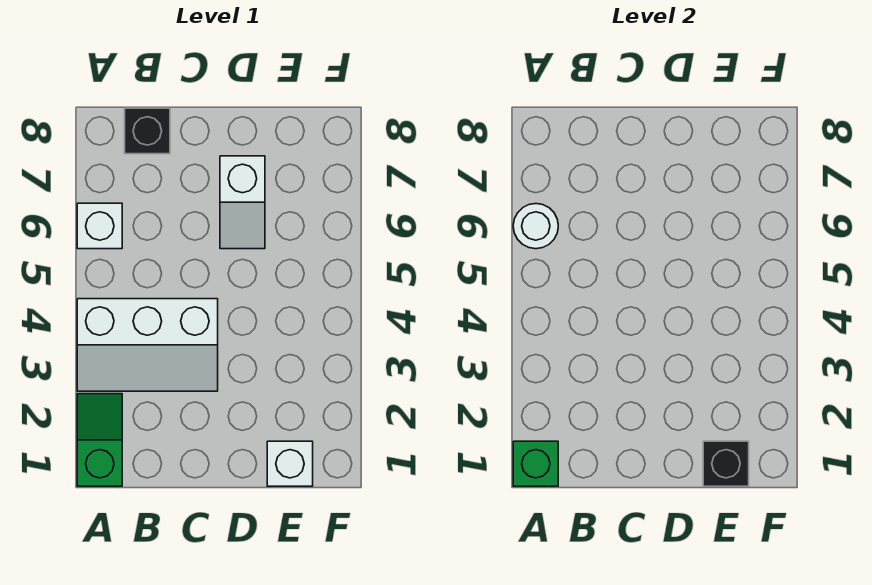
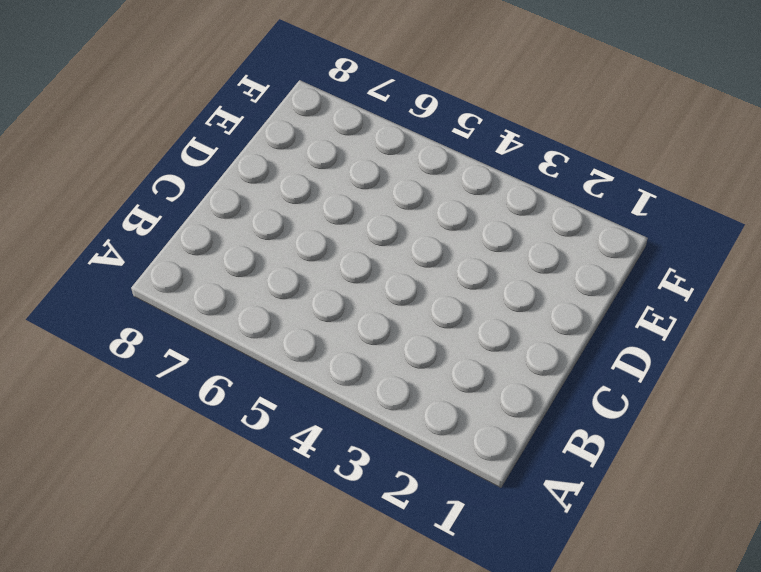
none -> green slope A1:A2 level 1 top 1
none -> white slope A3:C4 level 1 top 4

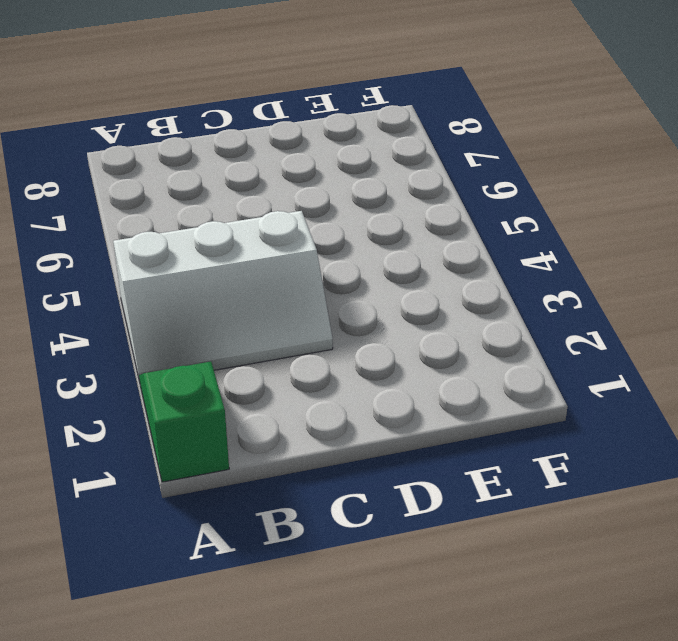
none -> white brick A6 level 1
none -> black brick B8 level 1

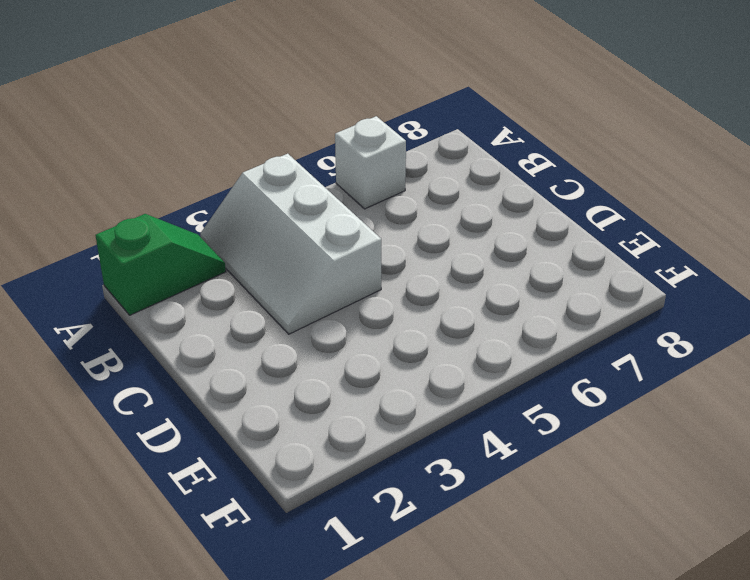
none -> black brick B8 level 1
none -> white slope D6:D7 level 1 top 7

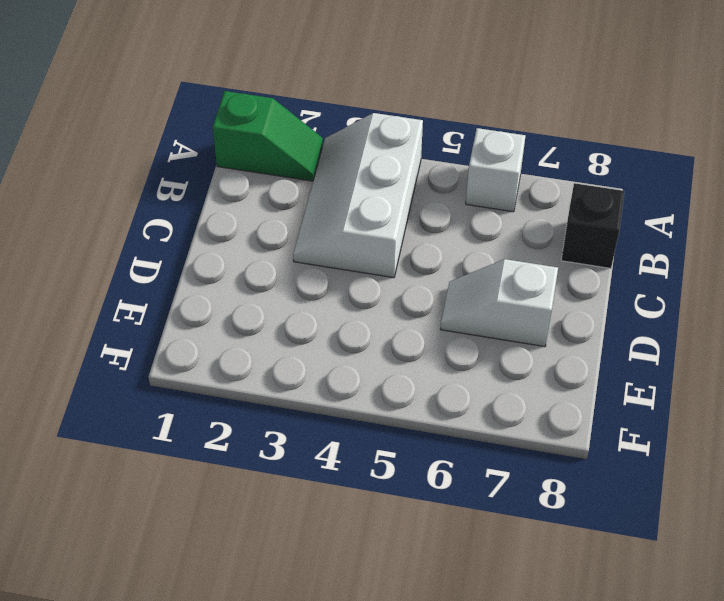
none -> white brick E1 level 1
none -> green brick A1 level 2

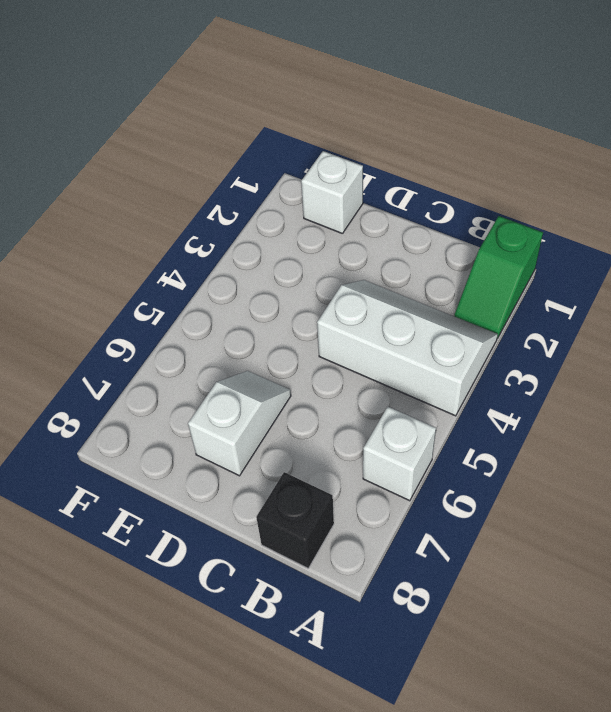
none -> green brick A1 level 2
none -> white round brick A6 level 2

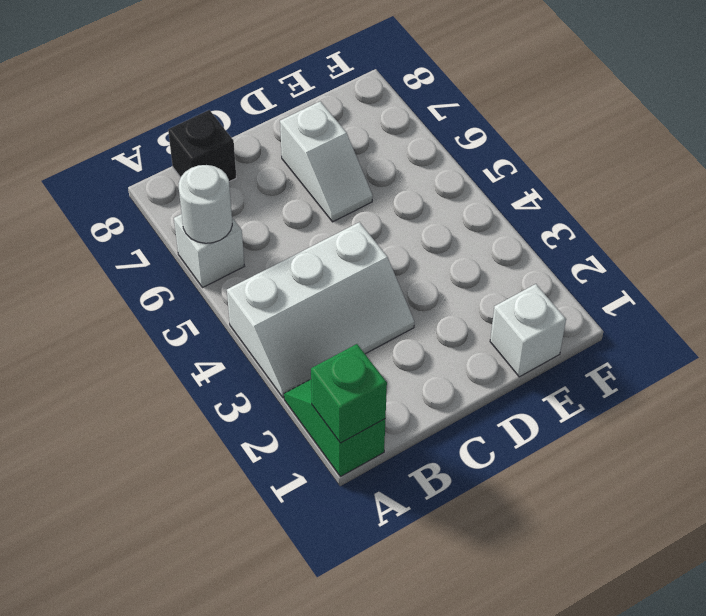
none -> black brick E1 level 2

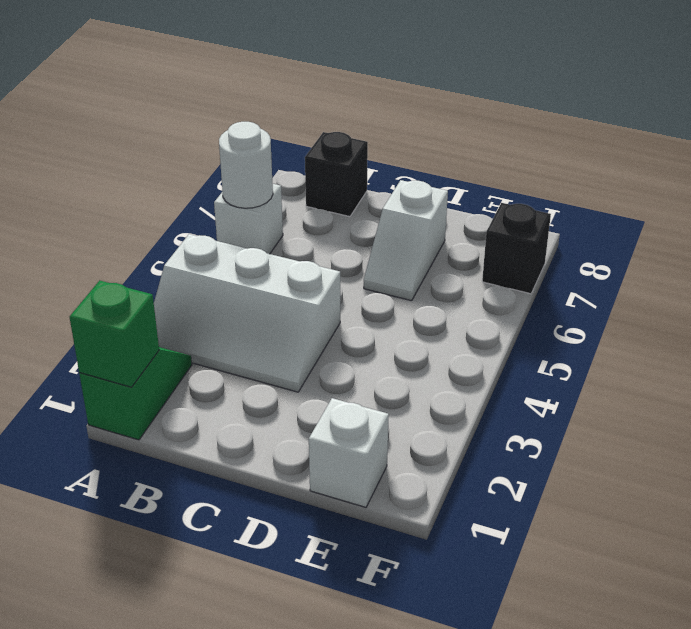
black brick F7 level 1 -> black brick E1 level 2

